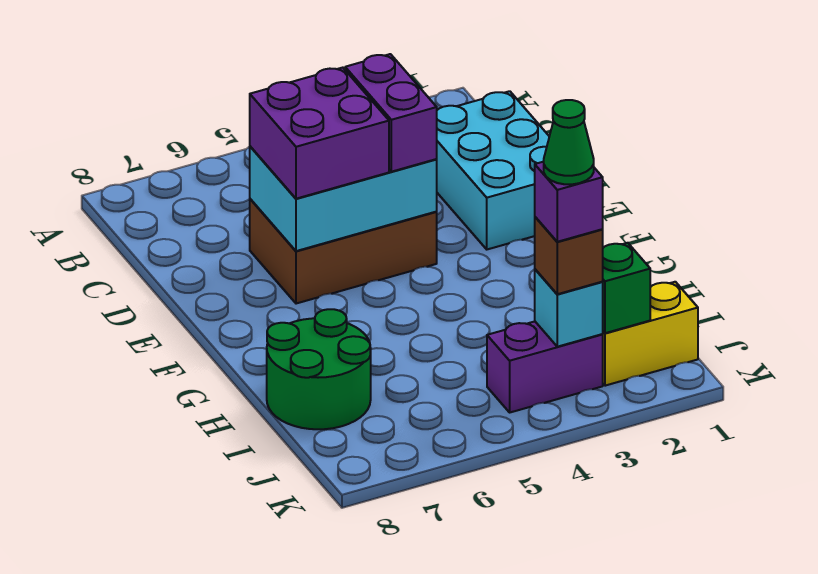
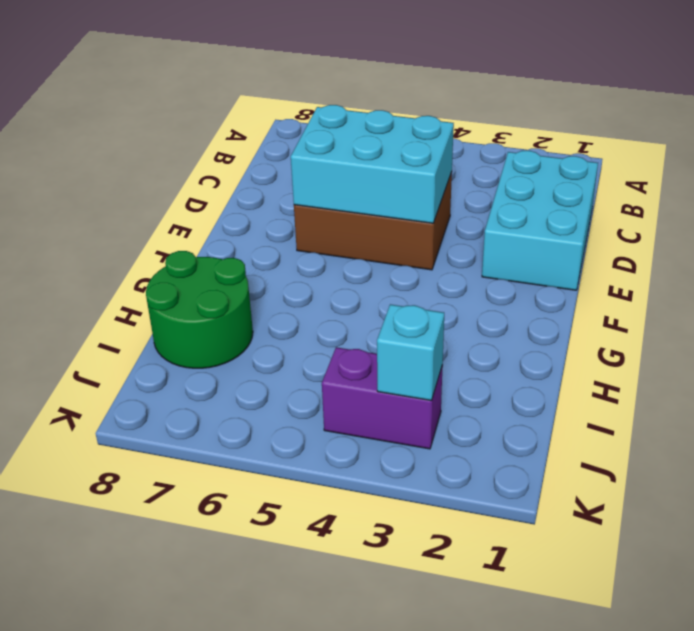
none -> yellow brick J1:J2 level 1
none -> green brick J2 level 2
none -> purple brick D4:E4 level 3

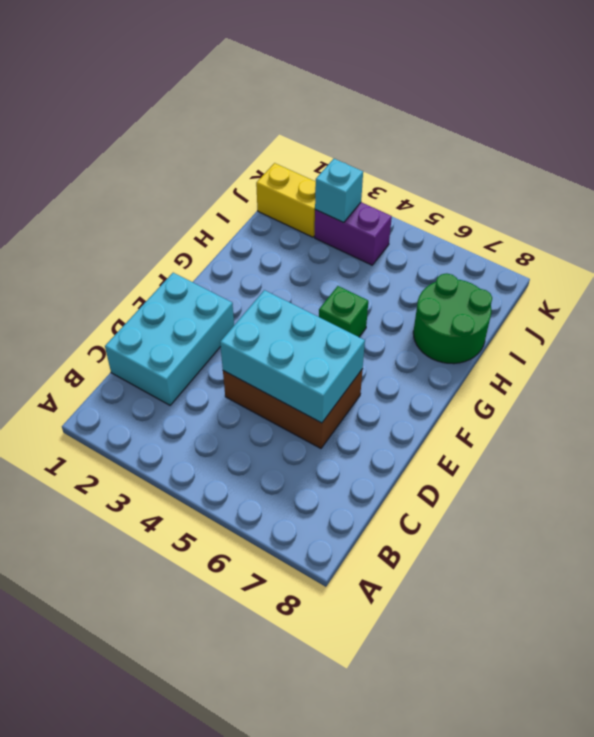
green brick G5 level 1 -> green brick J2 level 2
none -> purple brick D4:E4 level 3
none -> purple brick D5:E6 level 3
none -> brown brick J3 level 3

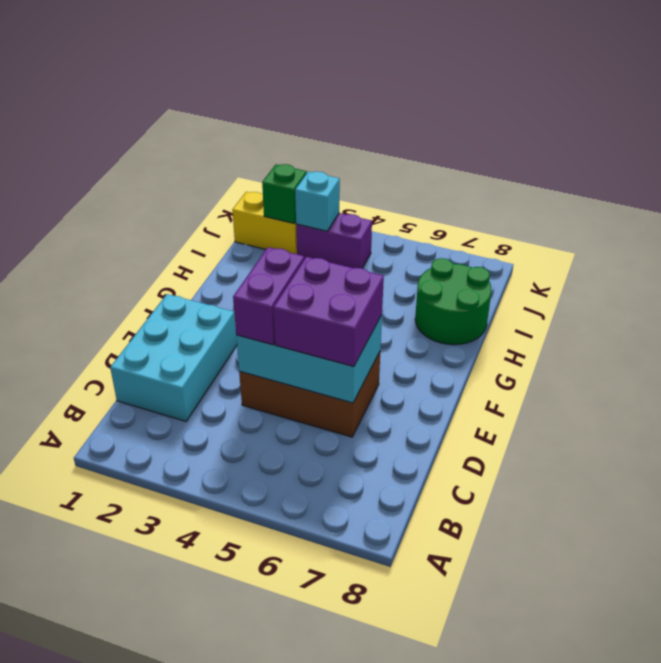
none -> brown brick J3 level 3
none -> purple brick J3 level 4
none -> green cone J3 level 5

